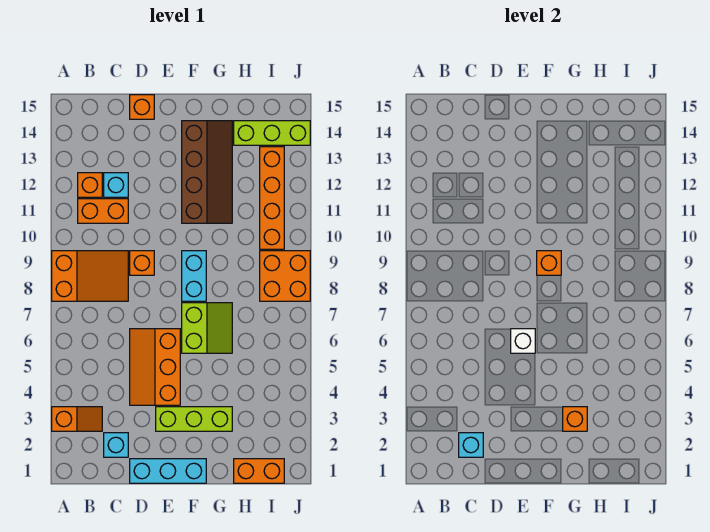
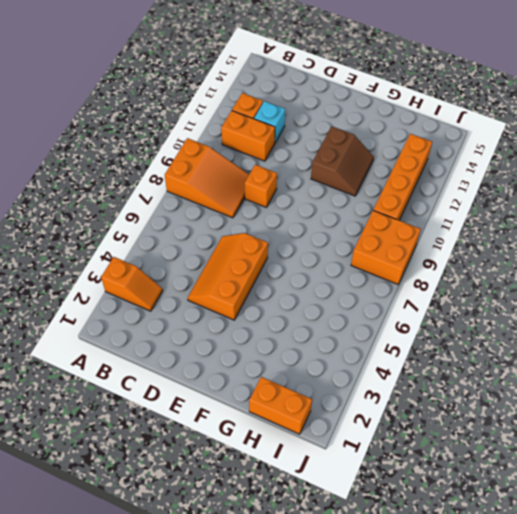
brown slope F11:G12 level 1 top F -> brown slope F11:G14 level 1 top F
none -> cyan brick C2 level 1
none -> cyan brick D1:F1 level 1
none -> orange brick D15 level 1

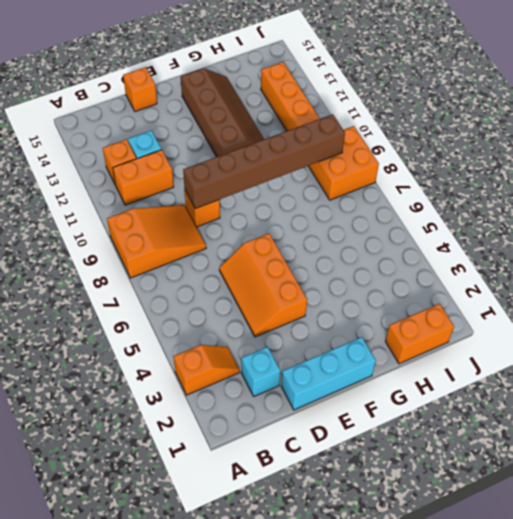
brown brick D9:I9 level 2 -> orange brick F9 level 2
none -> lime brick E3:G3 level 1
none -> lime slope F6:G7 level 1 top F
none -> cyan brick F8:F9 level 1

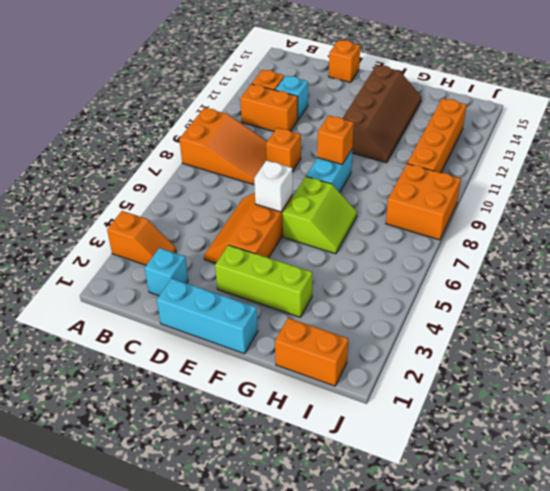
none -> lime brick H14:J14 level 1
none -> cyan brick C2 level 2
none -> orange brick G3 level 2

